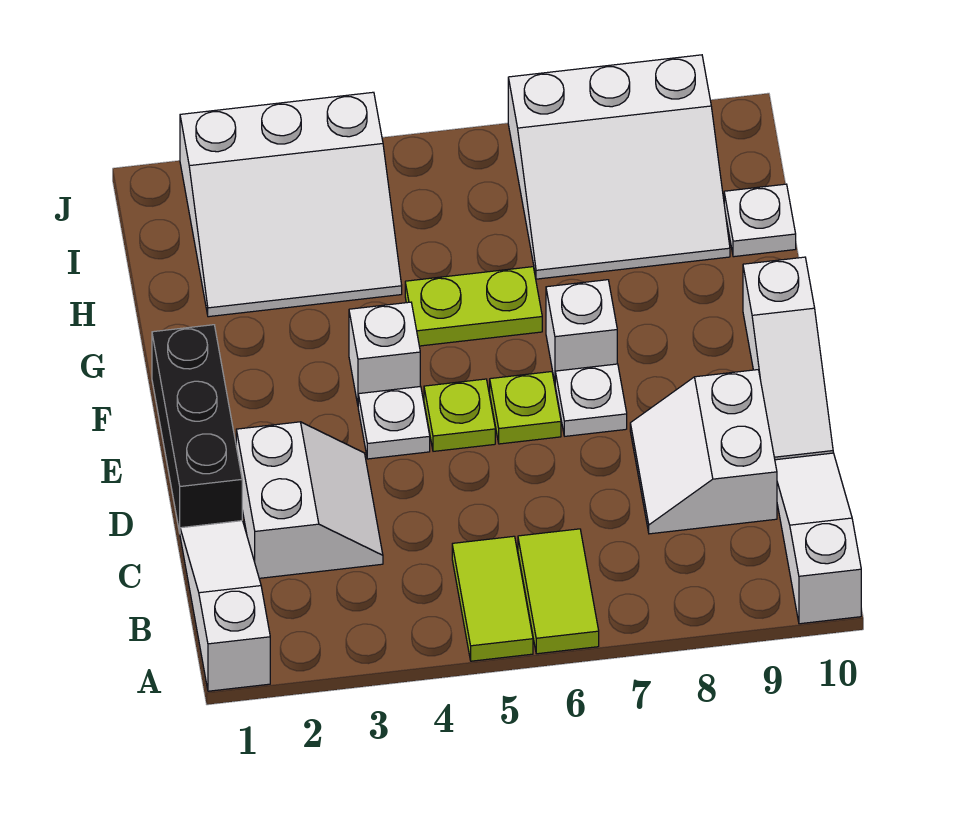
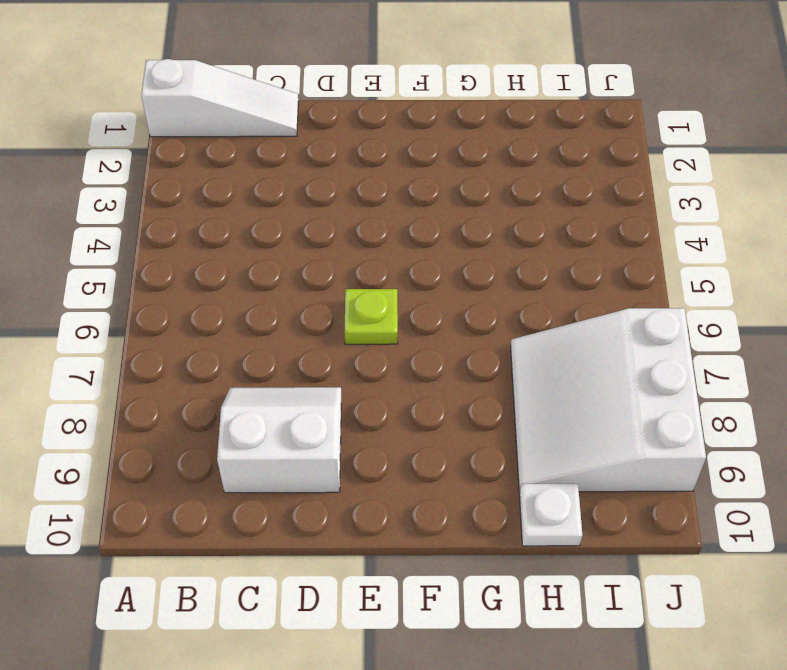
none -> lime tile A5:B5 level 1
none -> lime tile A6:B6 level 1
none -> white slope A10:C10 level 1 top A

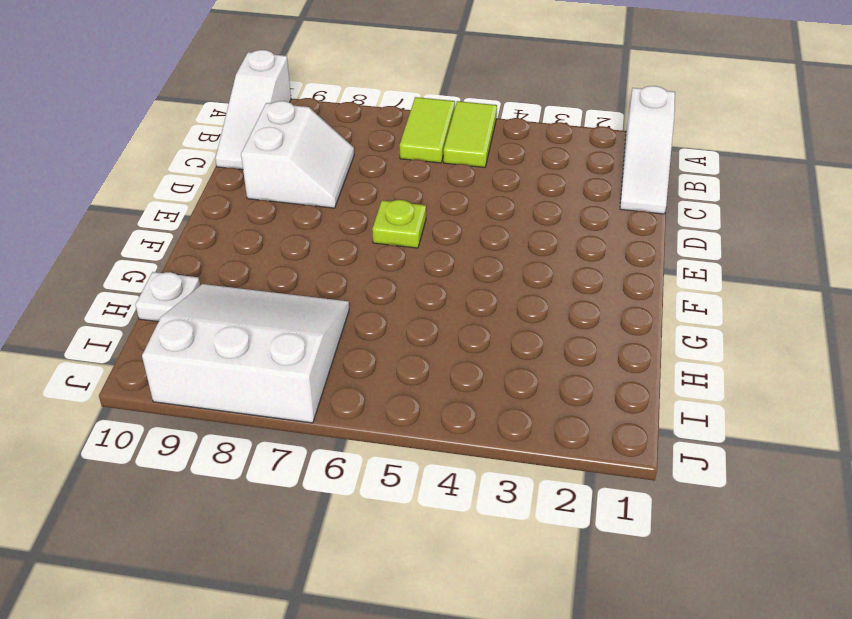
none -> white slope C2:D3 level 1 top 2
none -> black brick D1:F1 level 1
none -> white slope D10:F10 level 1 top F

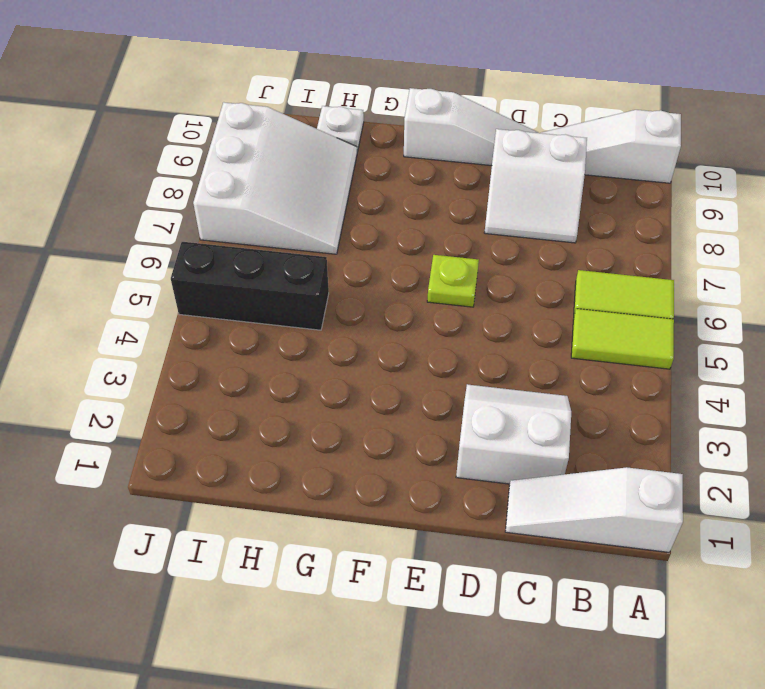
black brick H5:J5 level 1 -> black brick D1:F1 level 1
none -> white plate E4 level 1
none -> lime plate E5 level 1
none -> white plate E7 level 1

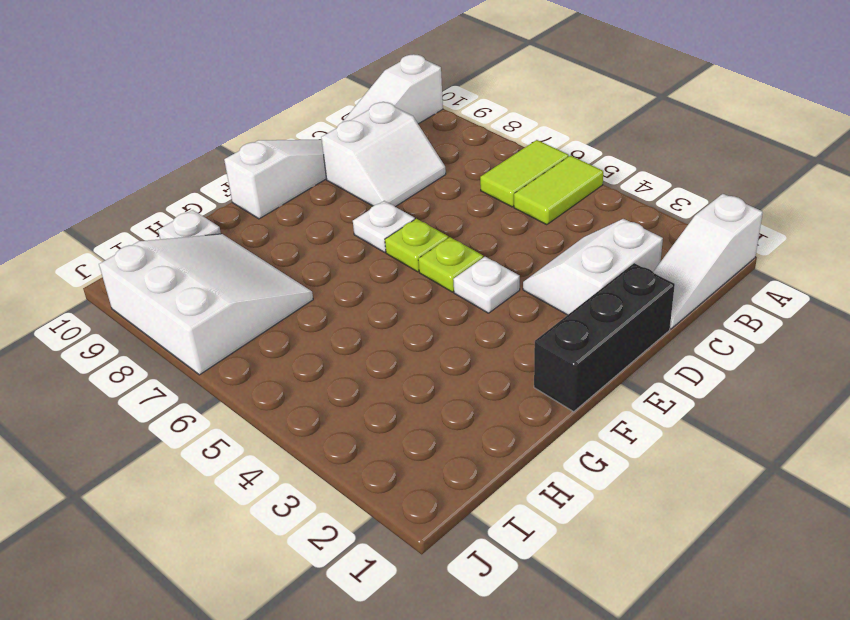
none -> white brick F4 level 1
none -> white brick F7 level 1
none -> lime plate G5:G6 level 1

